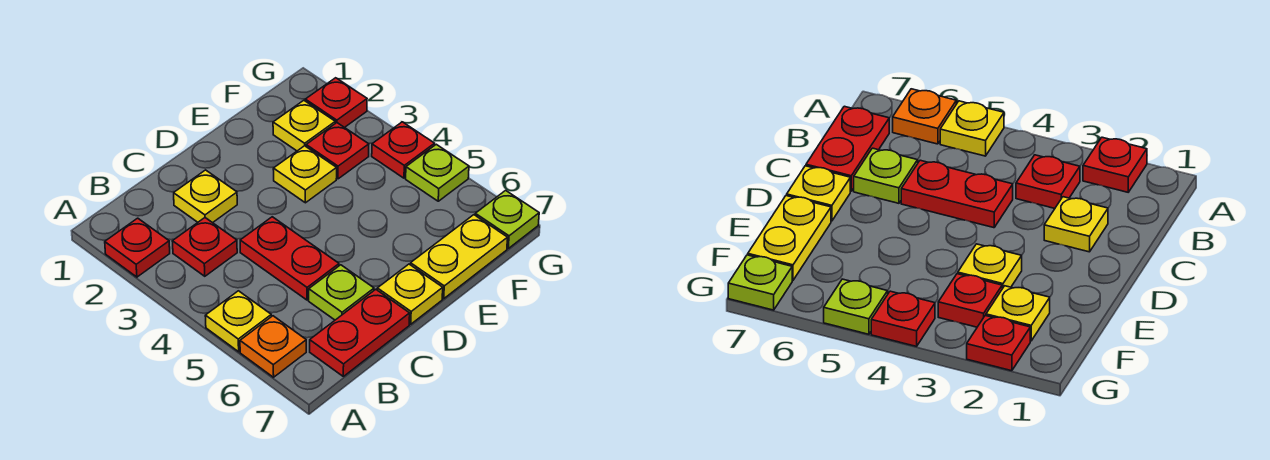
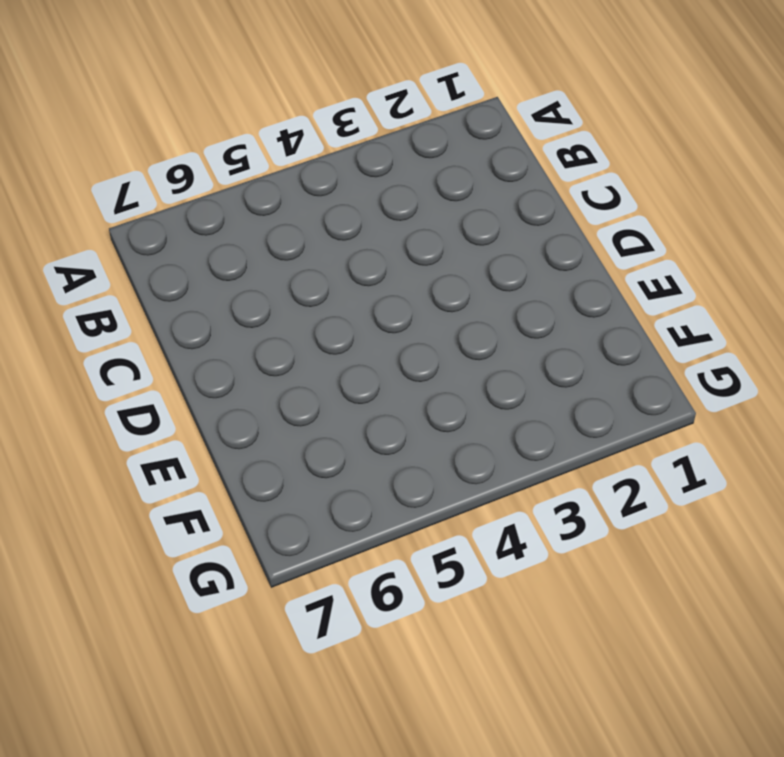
none -> red plate A2 level 1
none -> yellow plate A5 level 1
none -> orange plate A6 level 1

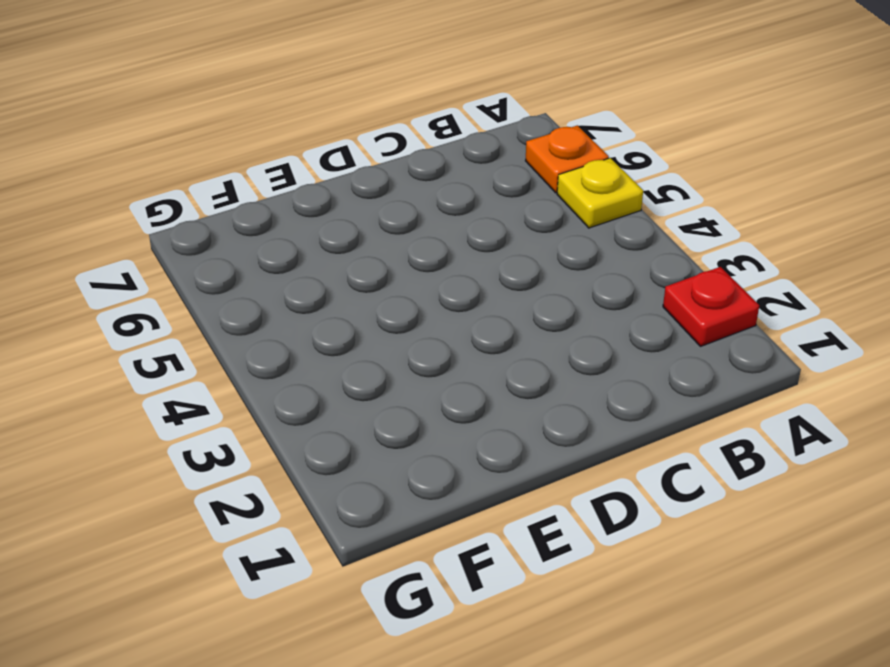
none -> red plate B3 level 1
none -> red plate B7:C7 level 1
none -> yellow plate C2 level 1

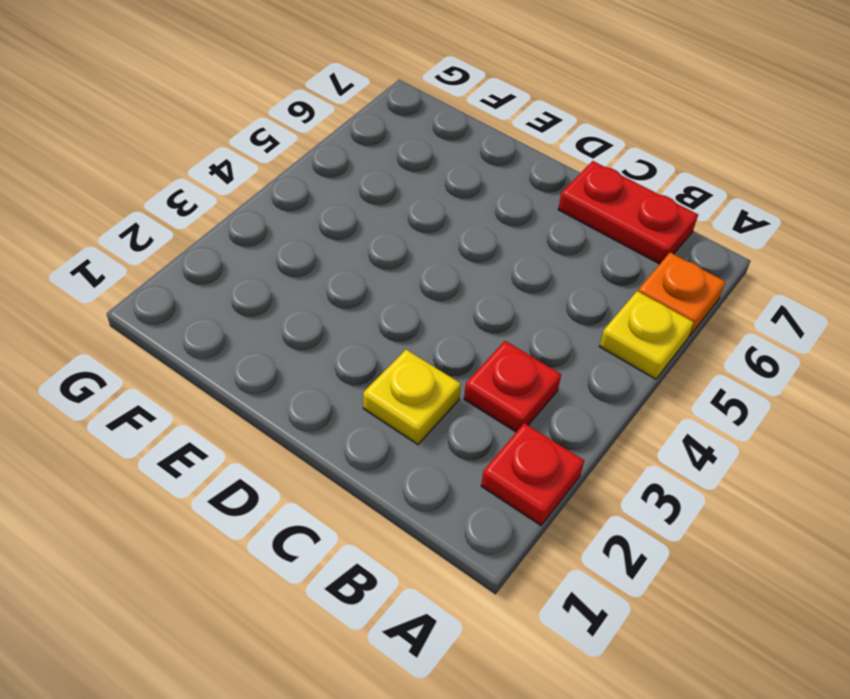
none -> red plate C4:C5 level 1
none -> lime plate C6 level 1
none -> yellow plate D7 level 1

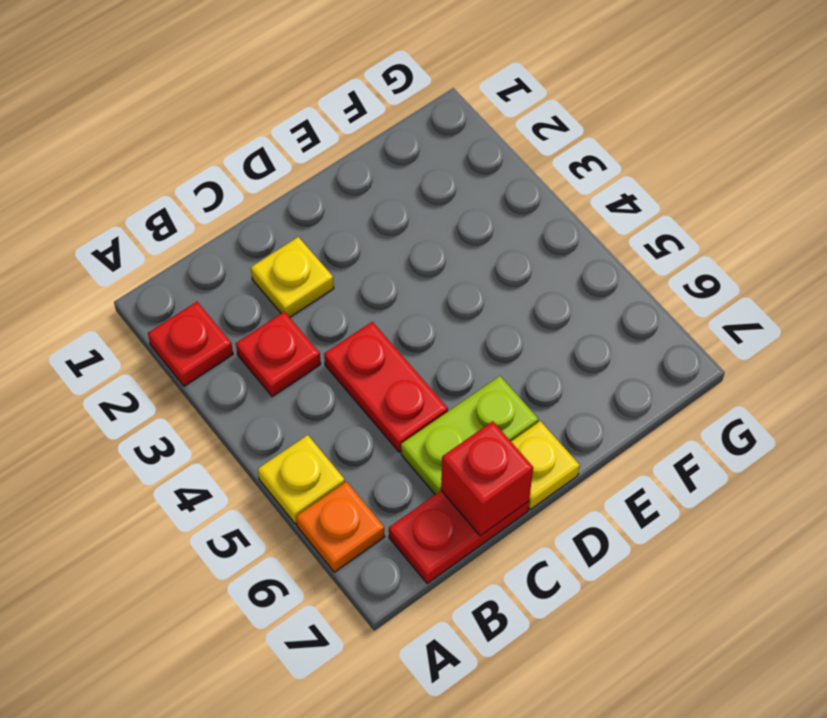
lime plate C6:D6 level 1 -> lime plate C6 level 1
red brick C7 level 2 -> none
none -> yellow plate E3 level 1
none -> yellow plate E7:F7 level 1
none -> yellow plate F2 level 1

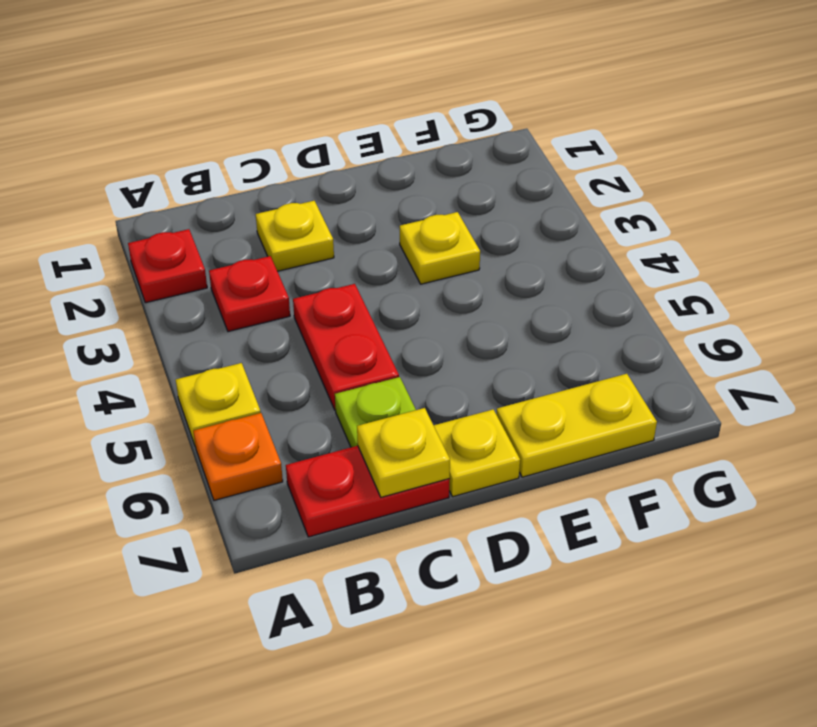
yellow plate C7 level 2 -> yellow plate F2 level 1
none -> red plate F3 level 1
none -> red plate G2 level 1
none -> red plate G4 level 1

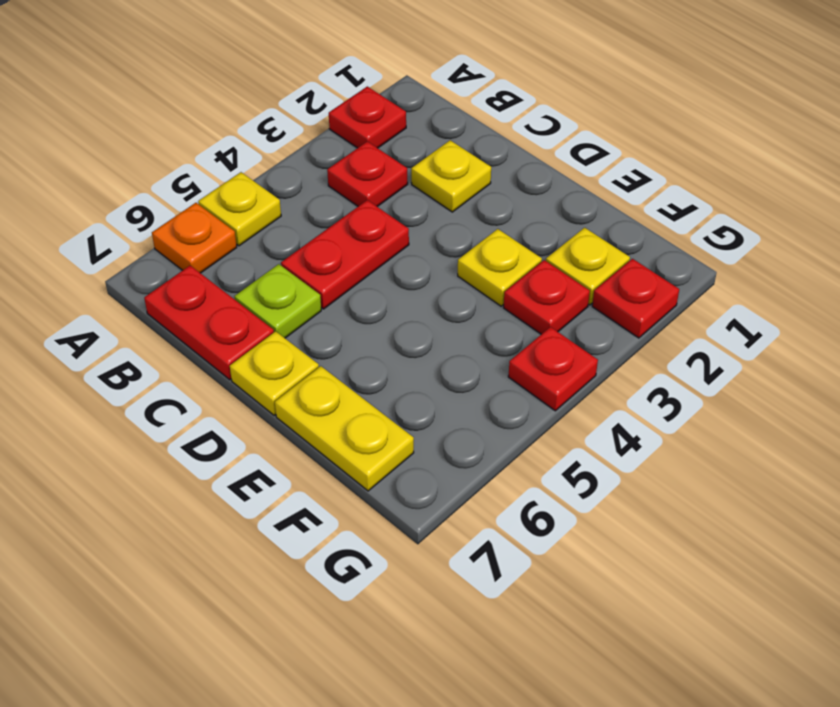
none -> lime plate G5 level 1
none -> lime plate G7 level 1

